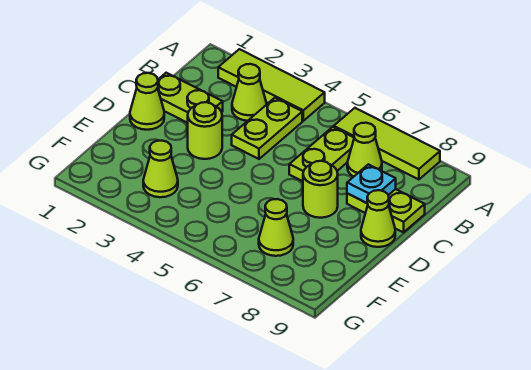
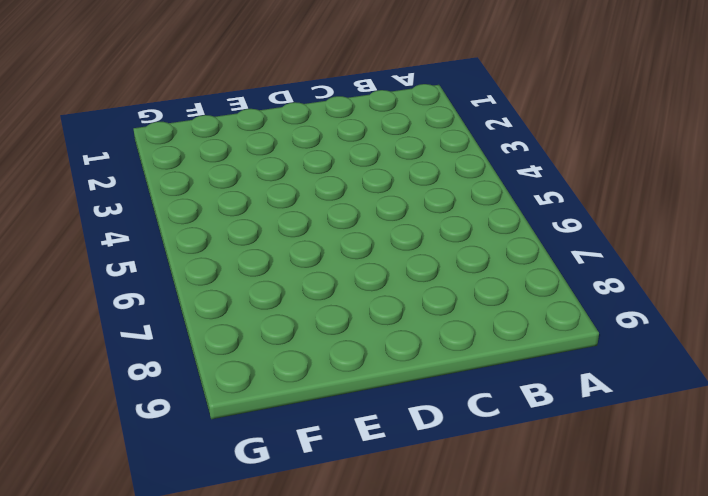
none -> lime tile A2:A4 level 1
none -> lime tile A6:A8 level 1
none -> lime cone B3 level 1

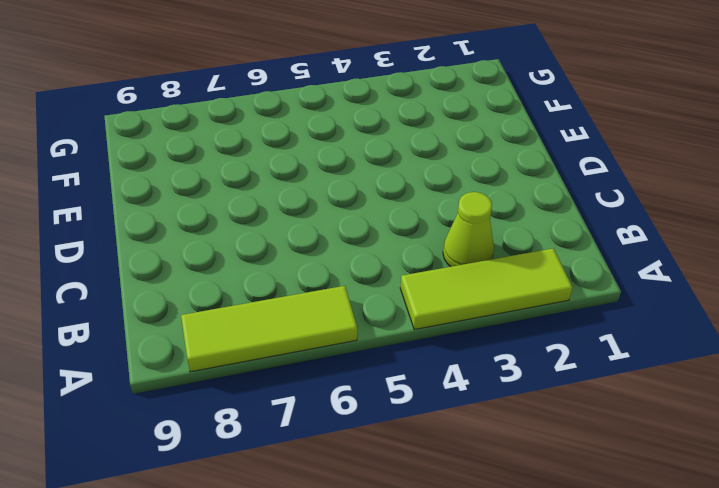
none -> lime plate B4:C4 level 1
none -> lime plate B6:C6 level 1
none -> lime cone B7 level 1

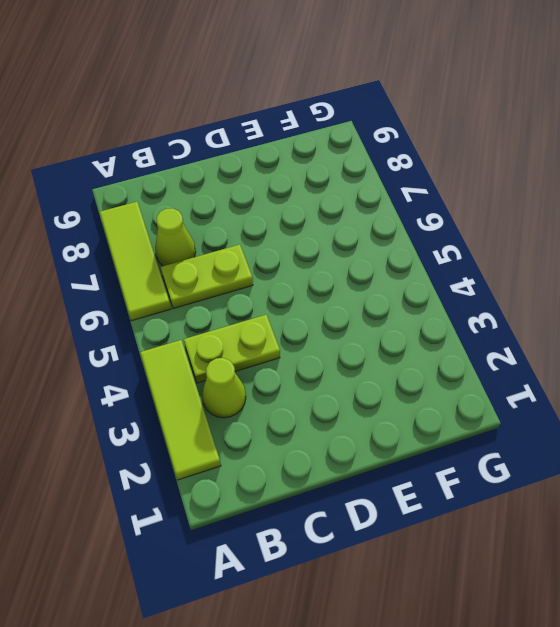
none -> lime plate C1:C2 level 1
none -> lime plate C8:C9 level 1
none -> lime cone D1 level 1

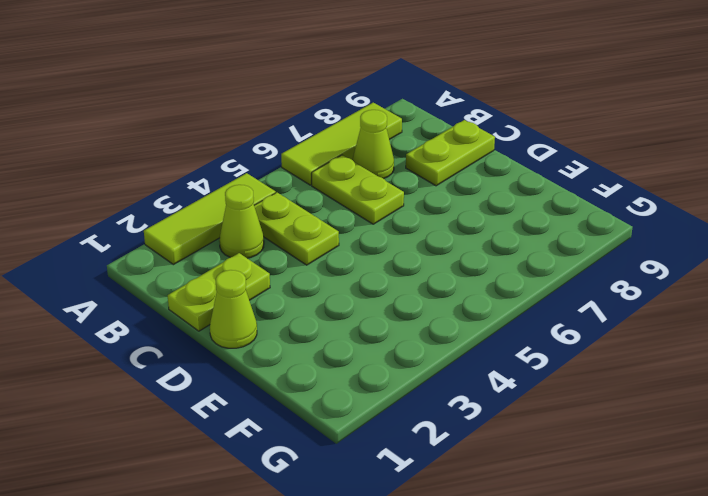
none -> lime round brick D3 level 1
none -> lime round brick D7 level 1
none -> lime cone D9 level 1

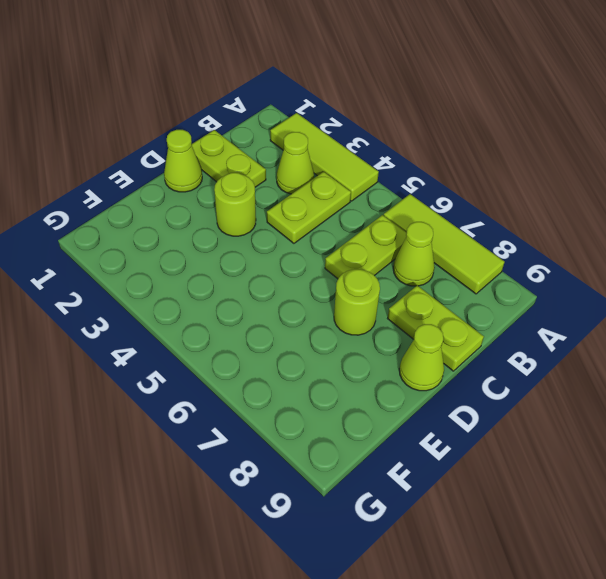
none -> lime cone F3 level 1
none -> lime cone F7 level 1
none -> cyan plate C8 level 2

